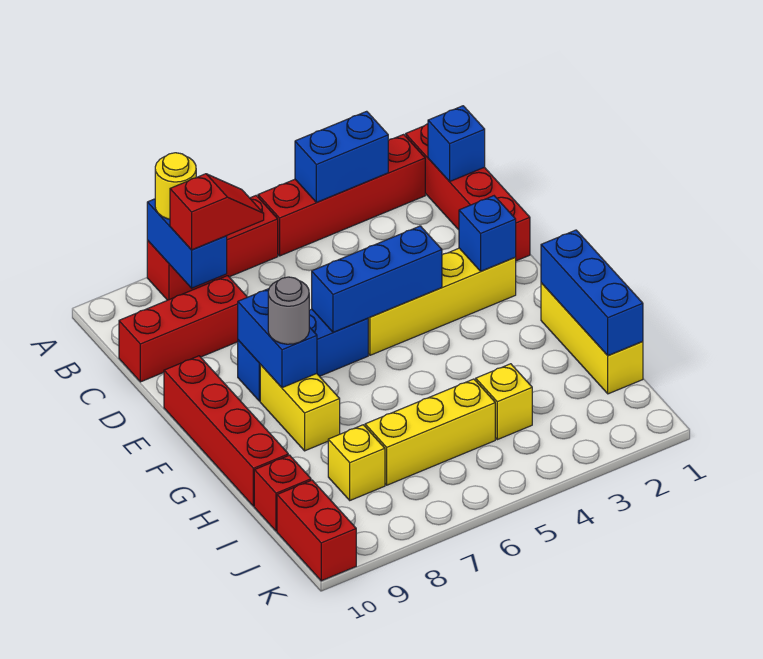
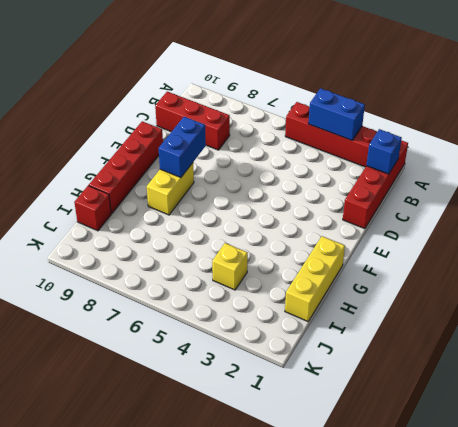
none -> red brick A6:A8 level 1
none -> yellow brick E2:E5 level 1
none -> blue brick E6:E8 level 1

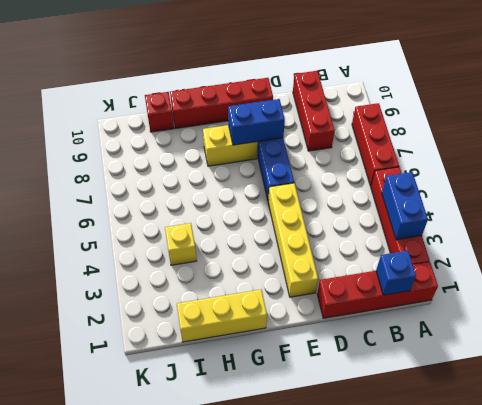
none -> yellow brick I5:I7 level 1
none -> yellow brick I8 level 1
none -> red brick J10:K10 level 1

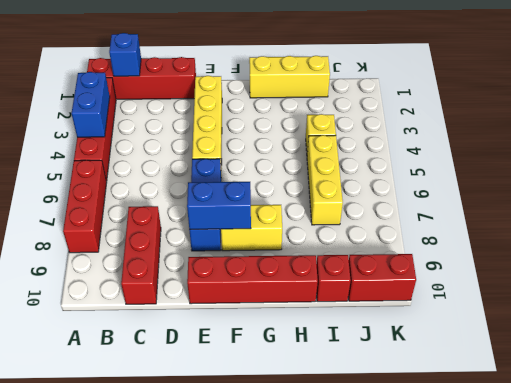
none -> yellow brick I8 level 1
none -> blue brick A8:B8 level 2
none -> blue brick E2 level 2

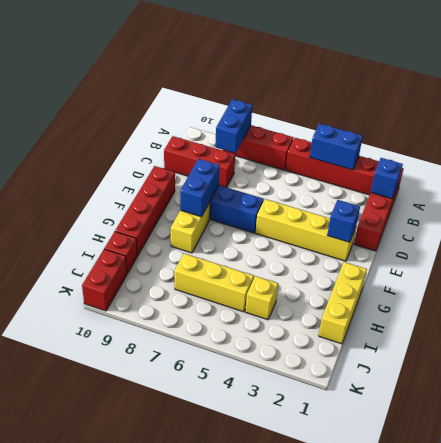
none -> yellow brick I8 level 1
none -> blue brick E4:E6 level 2
none -> blue brick G1:I1 level 2

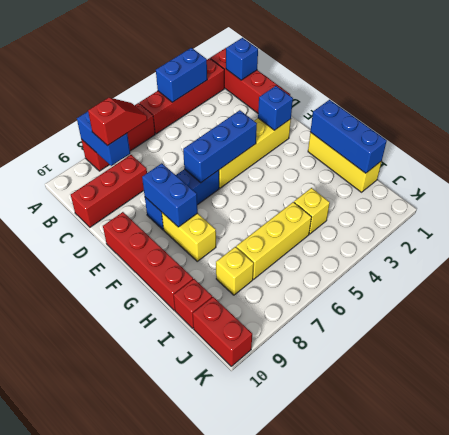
none -> yellow round brick A8 level 3
none -> grey round brick F8 level 3

